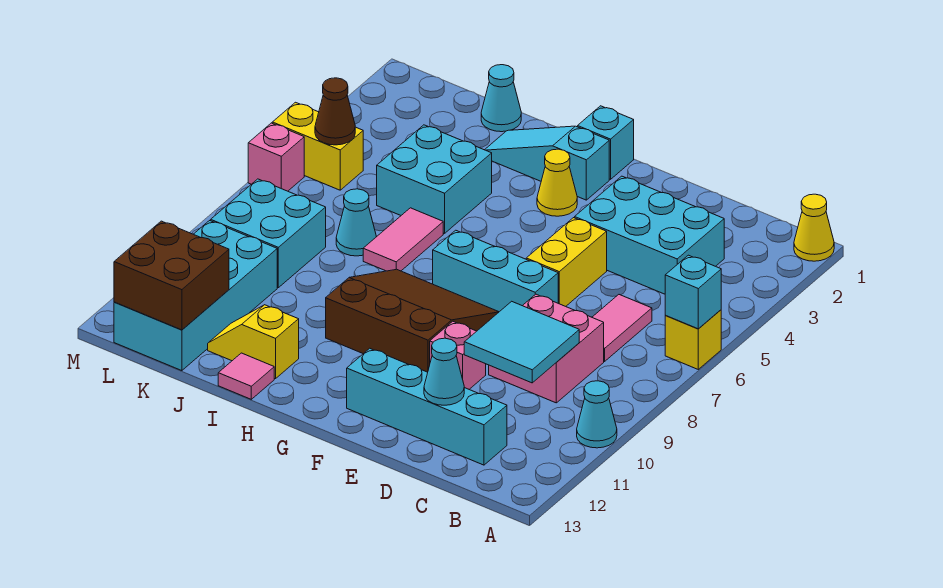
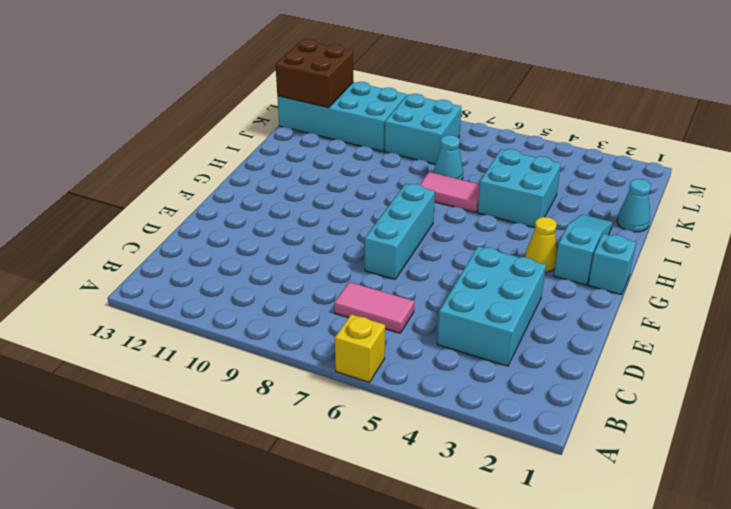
none -> yellow cone A1 level 1
none -> cyan cone A10 level 1
none -> pink brick C8:D9 level 1

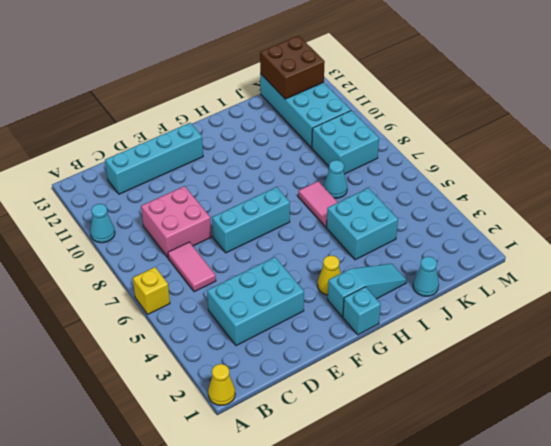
none -> yellow brick E5:E6 level 1
none -> pink brick E10 level 1
none -> brown slope F8:H10 level 1 top 10

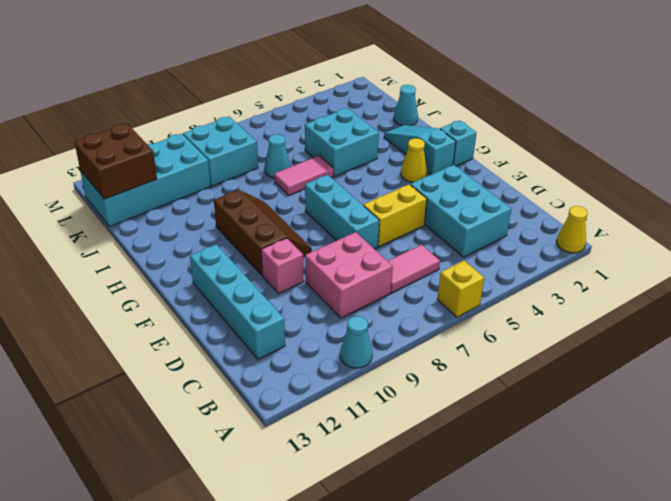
brown slope F9:H10 level 1 top 10 -> brown slope F8:H10 level 1 top 10
none -> yellow slope I12:J12 level 1 top I
none -> pink tile I13 level 1
none -> yellow brick L5:M5 level 1

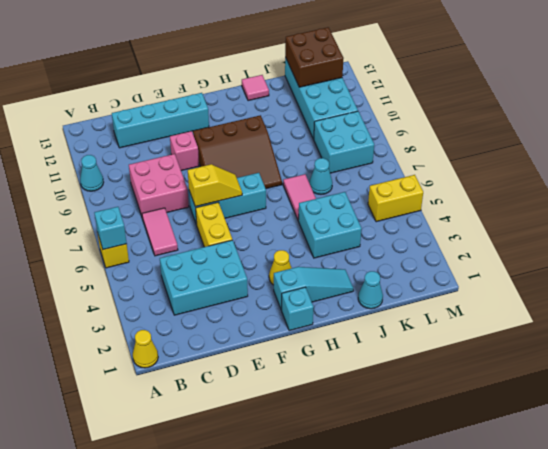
yellow slope E7:F7 level 2 top E -> yellow slope I12:J12 level 1 top I
none -> pink brick M6 level 1
none -> cyan tile C9:D10 level 2
none -> cyan cone D12 level 2

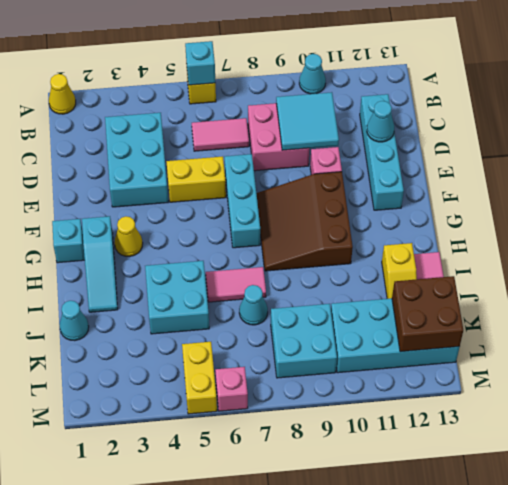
none -> brown cone L5 level 2

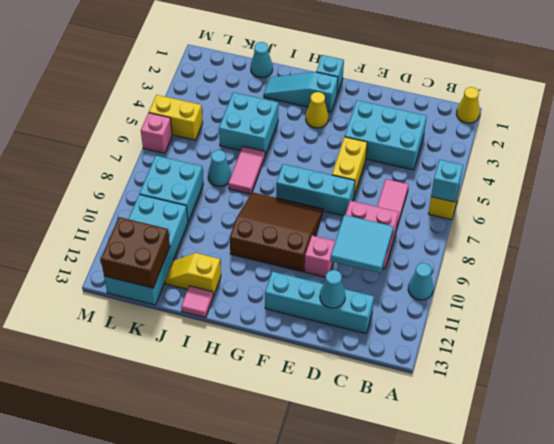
none -> brown cone L5 level 2

